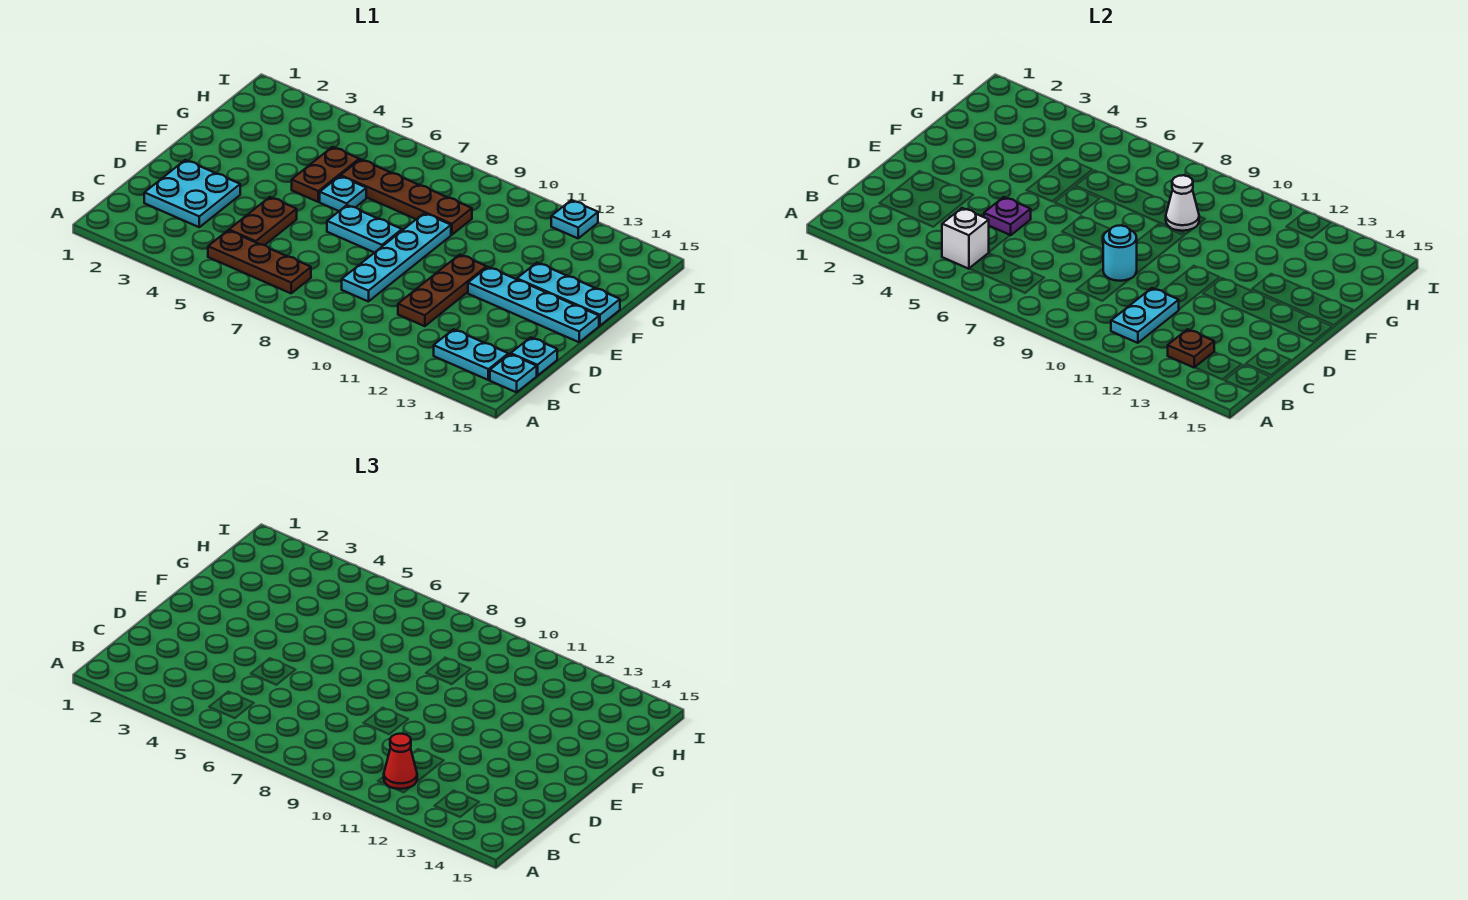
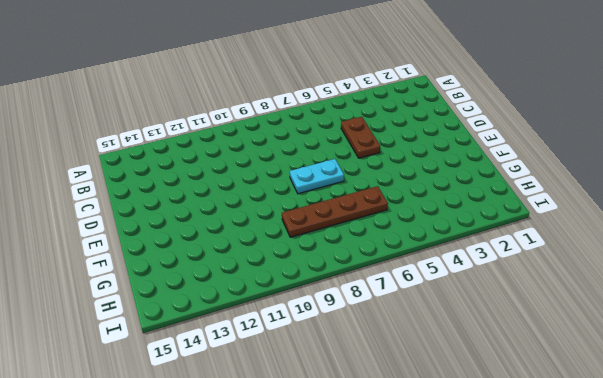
none -> brown plate B5:B7 level 1
none -> cyan plate B13:B14 level 1
none -> cyan plate B15 level 1

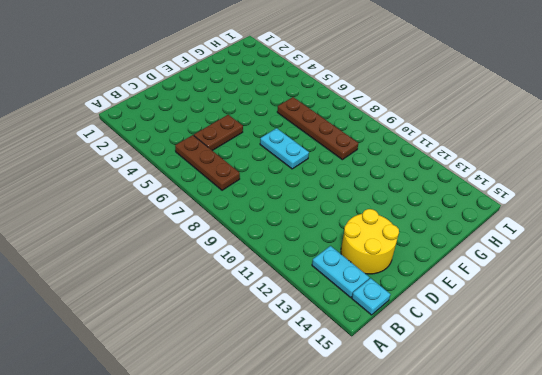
yellow round brick C13:D14 level 1 -> none
none -> cyan plate C2:D3 level 1
none -> cyan plate C9:F9 level 1
none -> brown plate C11:E11 level 1

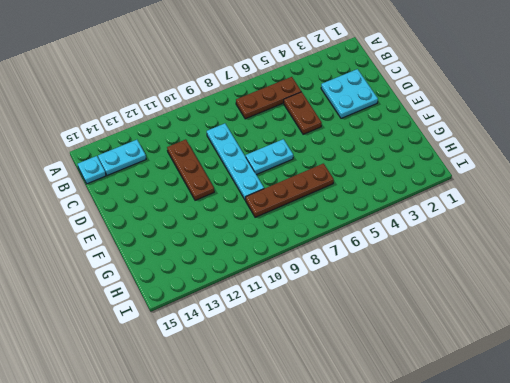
none -> cyan plate C15 level 1
none -> cyan plate E12:E15 level 1
none -> brown plate F5:G5 level 1

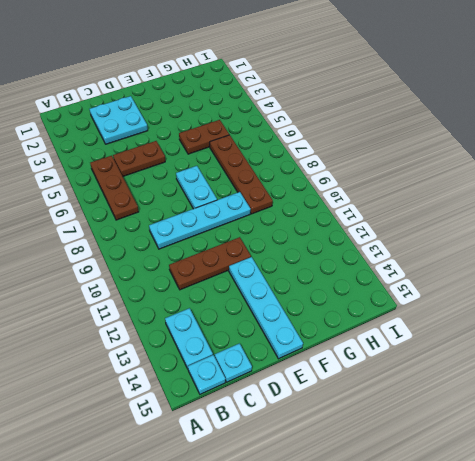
none -> cyan plate F6 level 1
none -> cyan plate F13:F15 level 1
none -> cyan plate I12 level 1

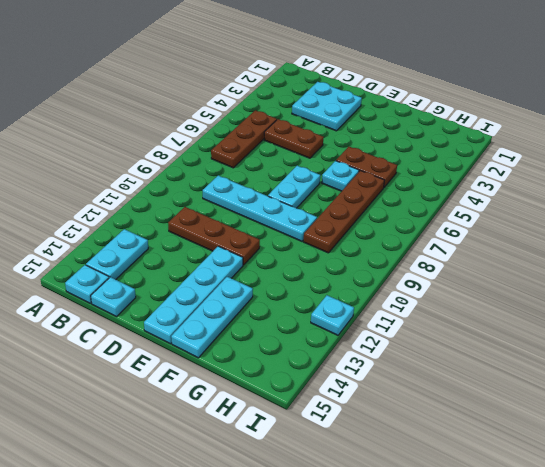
none -> white brick B5 level 2
none -> cyan plate B11:C11 level 2
none -> brown plate B13 level 2

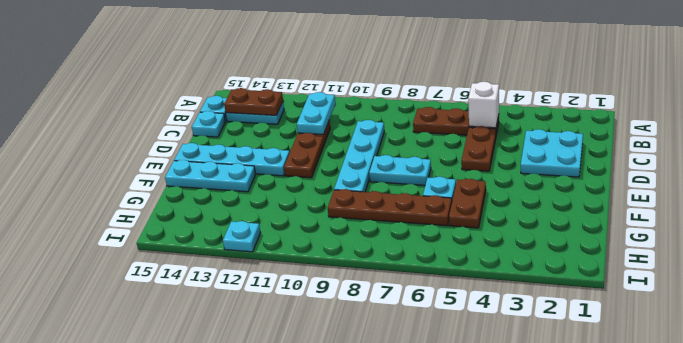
brown plate B13:B14 level 2 -> brown plate B13 level 2
none -> purple plate D5 level 2
none -> cyan round brick D9 level 2
none -> white cone G9 level 2

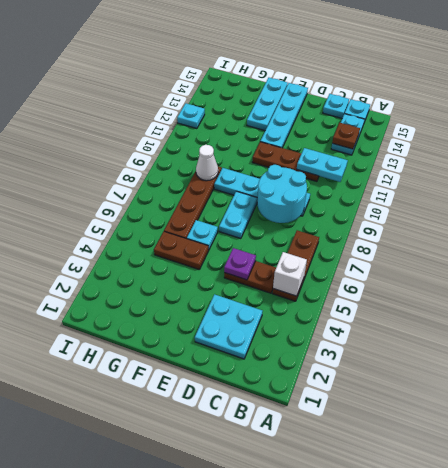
cyan round brick C8:D9 level 2 -> cyan round brick D9 level 2
none -> red cone B11 level 3

